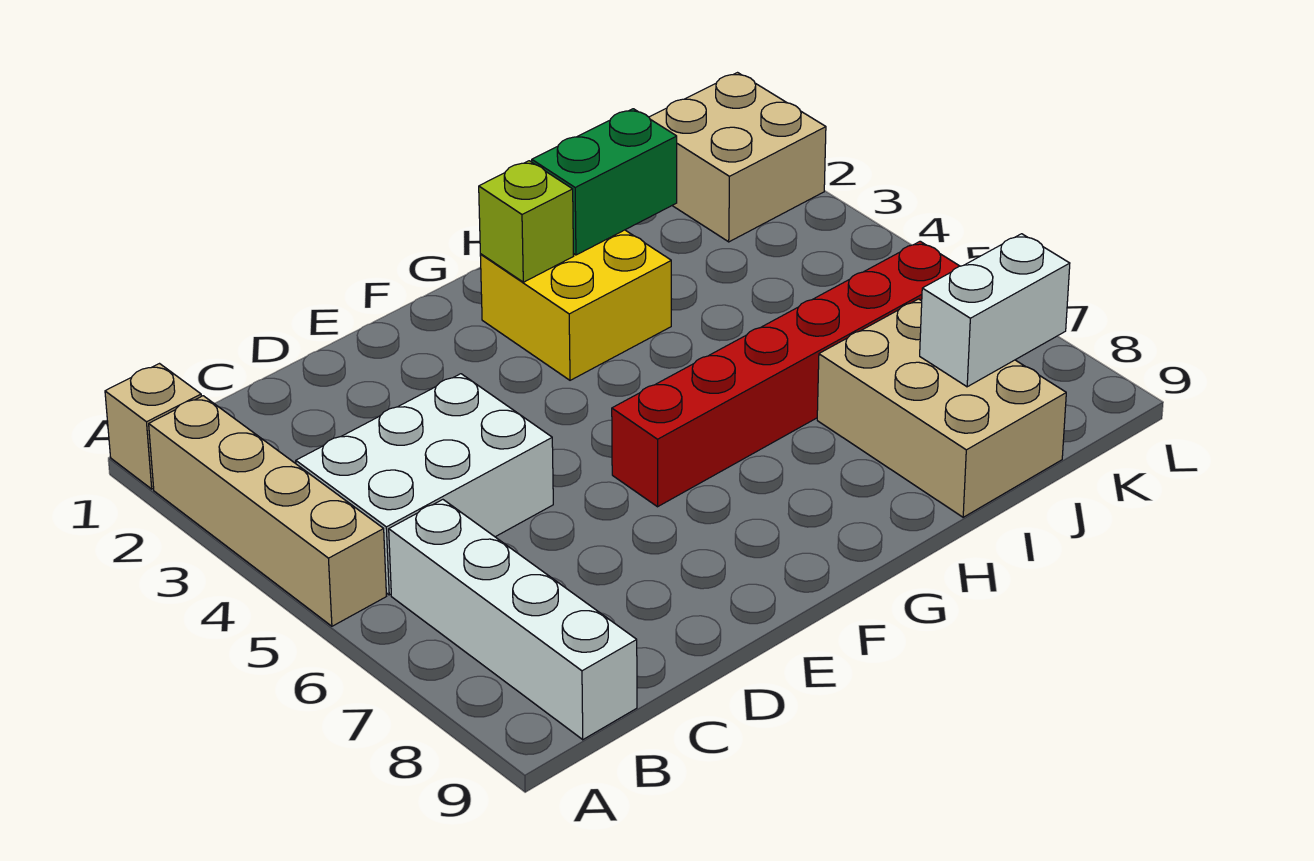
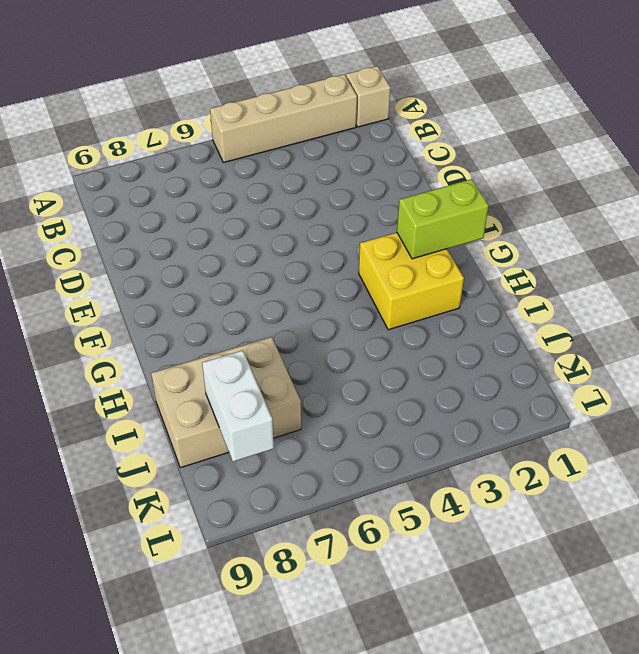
lime brick G1:G2 level 2 -> lime brick G2 level 2
none -> white brick B4:D5 level 1
none -> white brick B6:B9 level 1

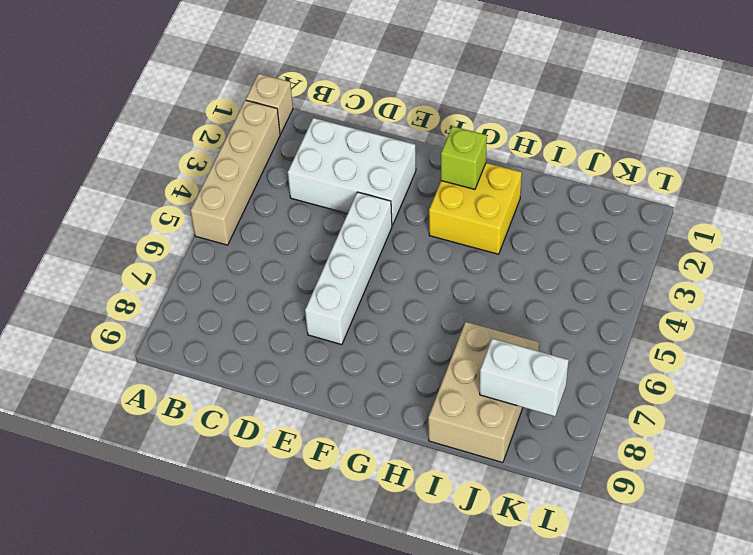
white brick C2:E3 level 1 -> white brick B4:D5 level 1
white brick E4:E7 level 1 -> white brick B6:B9 level 1
none -> red brick F6:K6 level 1
none -> tan brick K1:L2 level 1

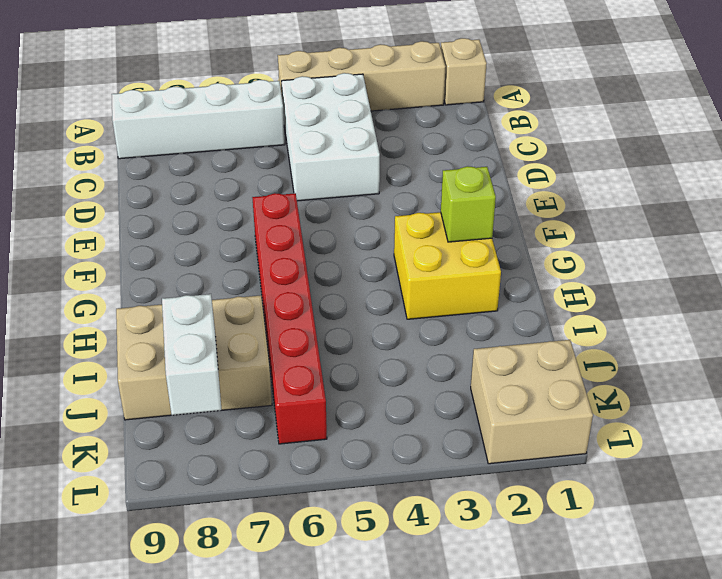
none -> green brick H2:I2 level 2

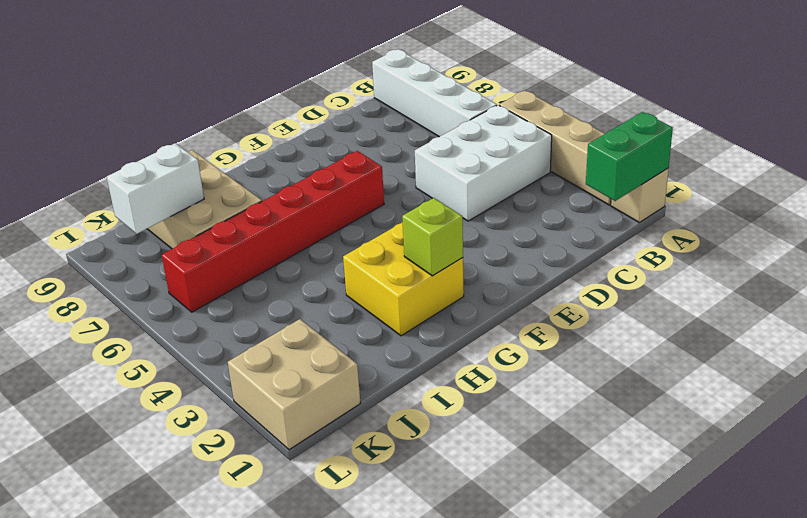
green brick A1:B1 level 2 -> green brick H2:I2 level 2

